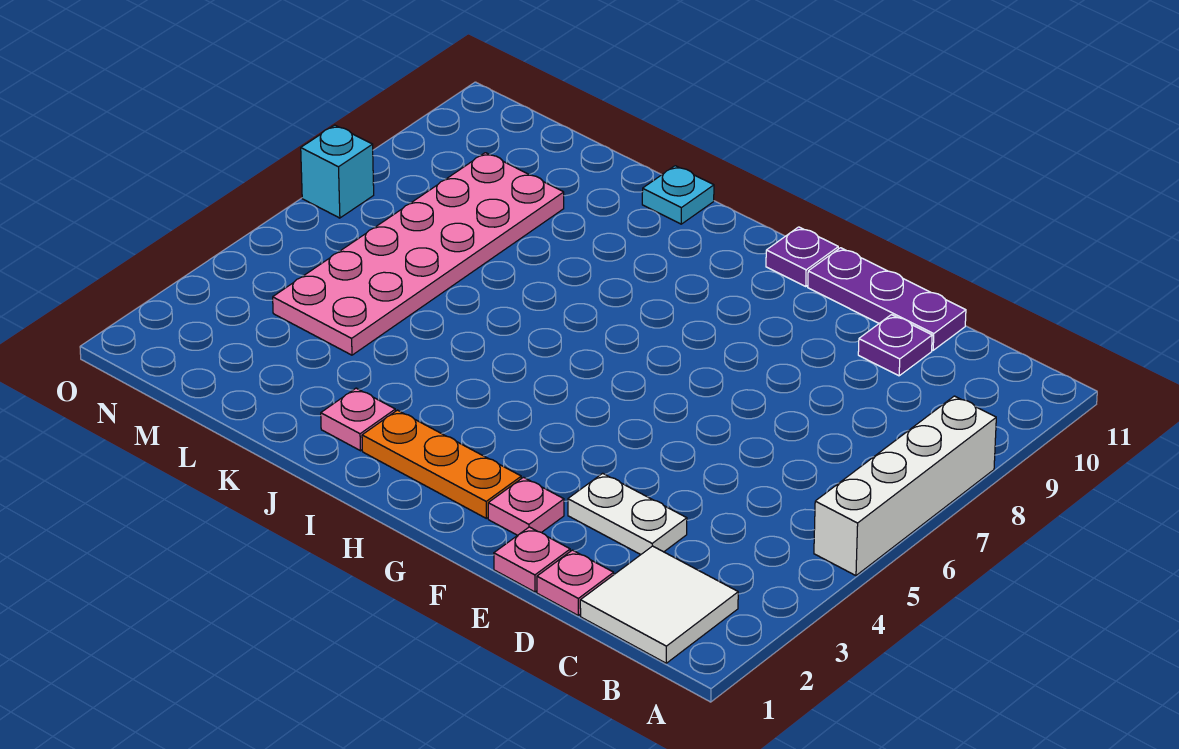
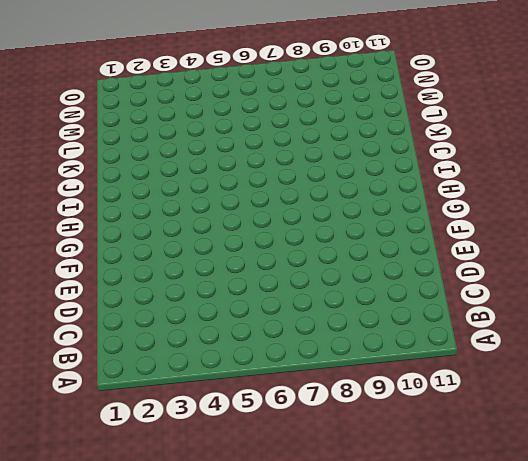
none -> white brick A5:A8 level 1
none -> white tile B1:C2 level 1
none -> pink plate D1 level 1

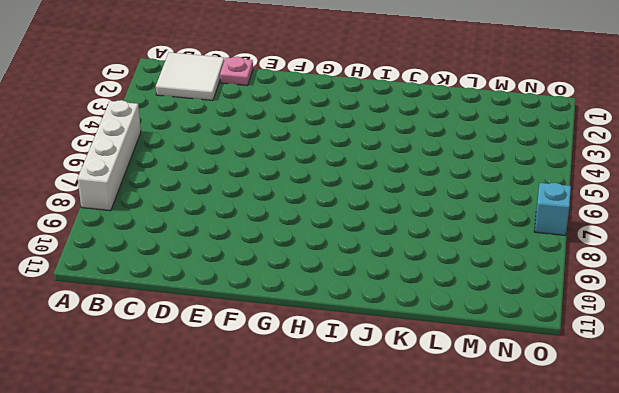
none -> white plate D3:E3 level 1
none -> purple plate D10 level 1
none -> purple plate D11:F11 level 1

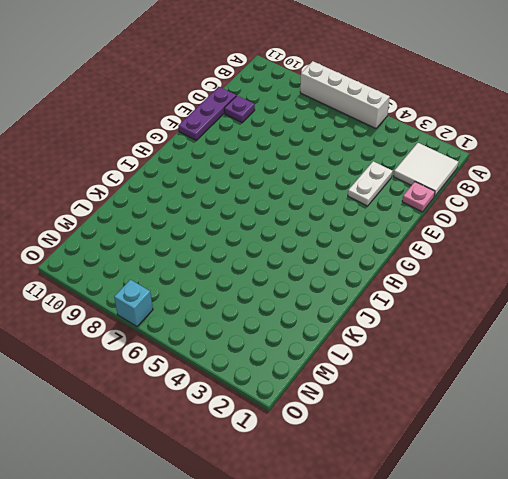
none -> pink plate E1 level 1
none -> pink plate F2 level 1
none -> orange plate G2:I2 level 1

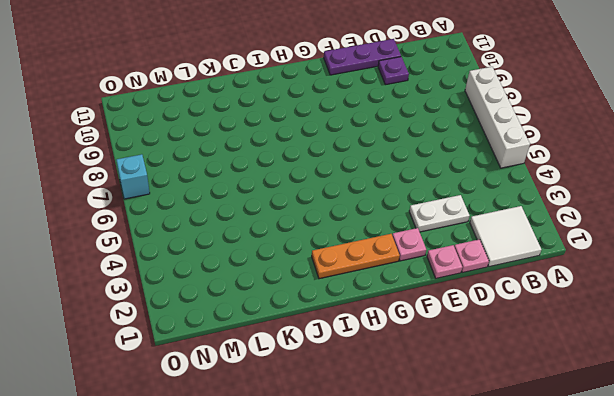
none -> purple plate G11 level 1
none -> pink plate J2 level 1
none -> cyan plate J11 level 1

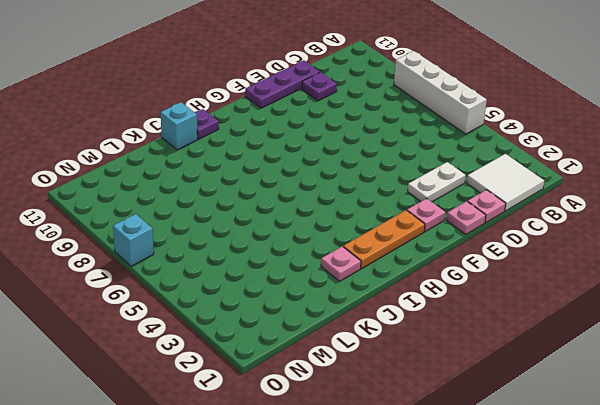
purple plate I11 level 1 -> purple plate G11 level 1
cyan brick J11 level 1 -> cyan plate J11 level 1
none -> pink plate L4:M9 level 1

